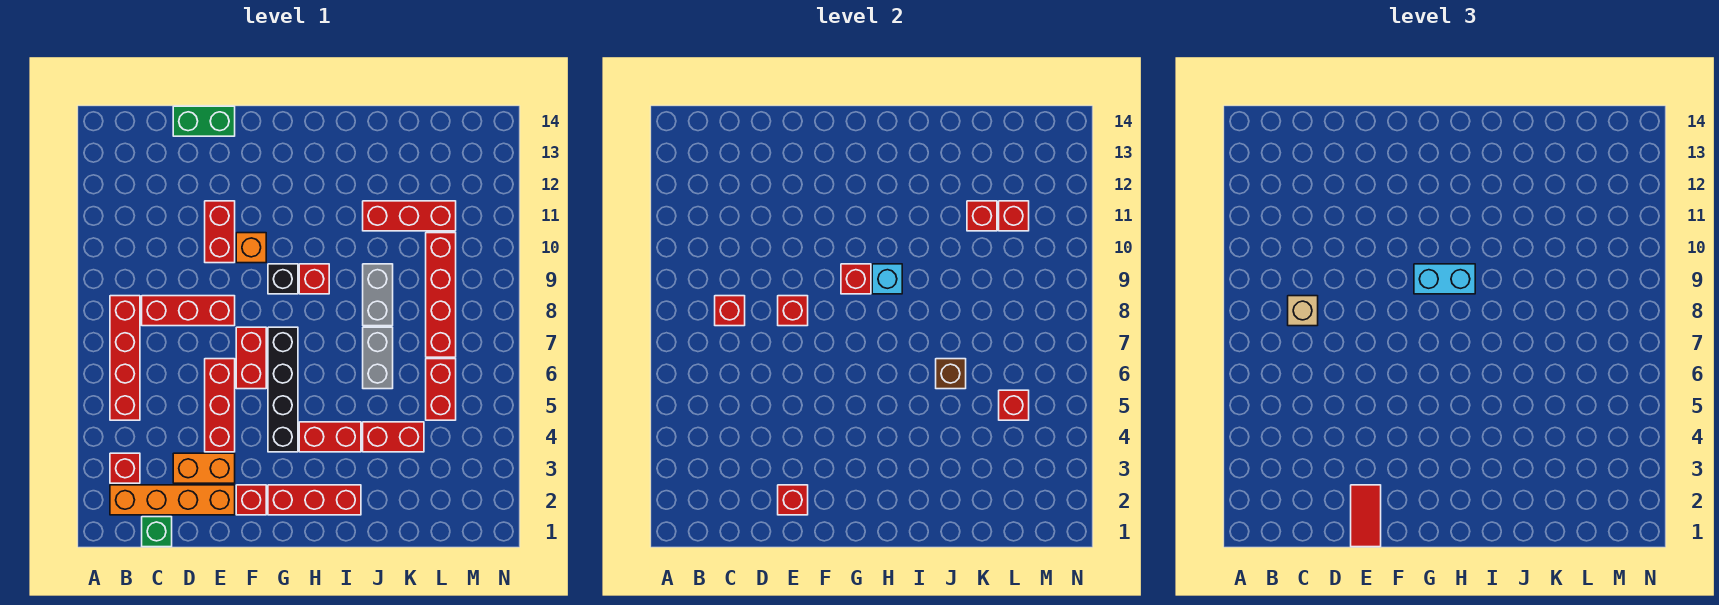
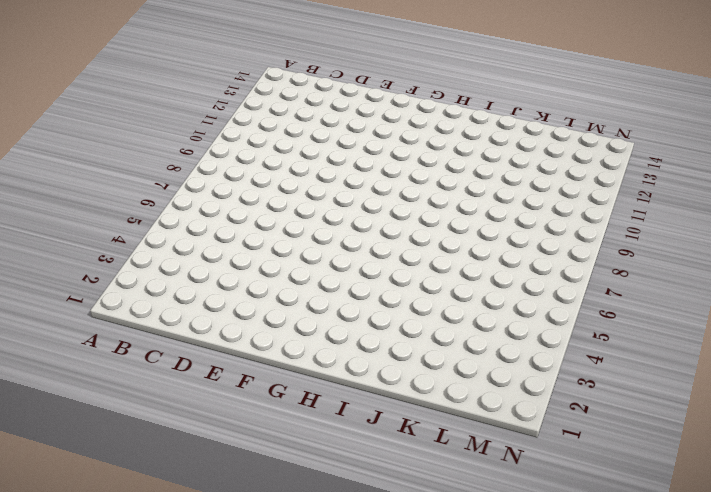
none -> orange brick B2:E2 level 1
none -> red brick B3 level 1
none -> red brick B5:B8 level 1
none -> green brick C1 level 1

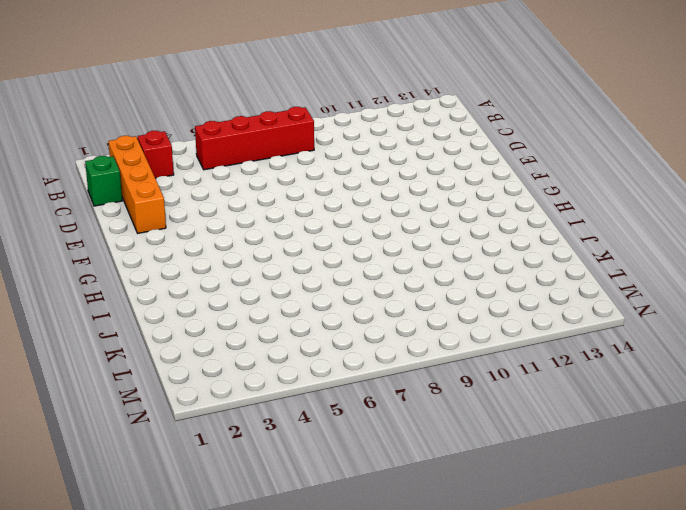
none -> red brick C8:E8 level 1
none -> orange brick D3:E3 level 1
none -> green brick D14:E14 level 1
none -> red brick E4:E6 level 1

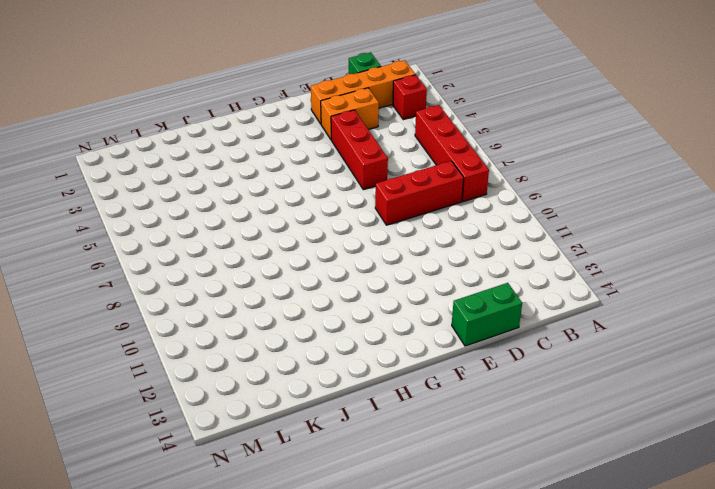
none -> red brick E10:E11 level 1
none -> red brick F2 level 1
none -> red brick F6:F7 level 1
none -> orange brick F10 level 1

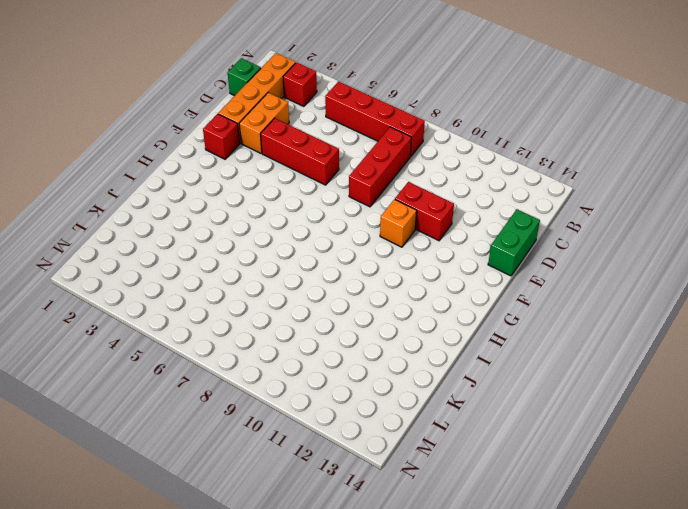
none -> red brick F6:F7 level 1
none -> red brick G2:I2 level 1
none -> black brick G4:G7 level 1
none -> black brick G9 level 1

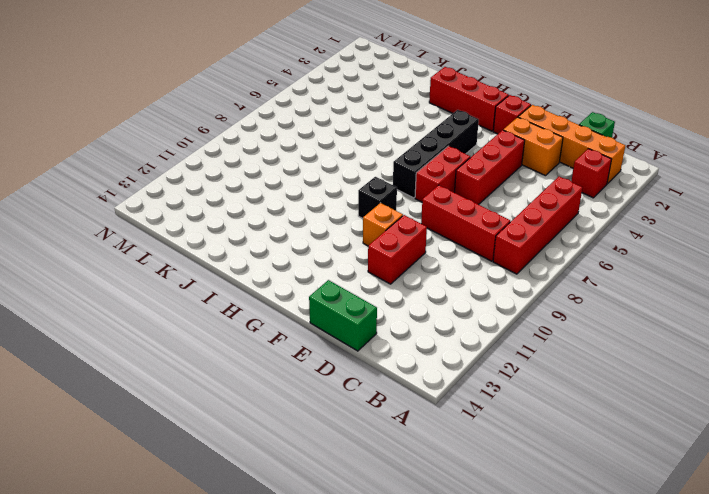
none -> red brick H4:I4 level 1
none -> red brick H9 level 1
none -> red brick J4:K4 level 1
none -> grey brick J6:J7 level 1

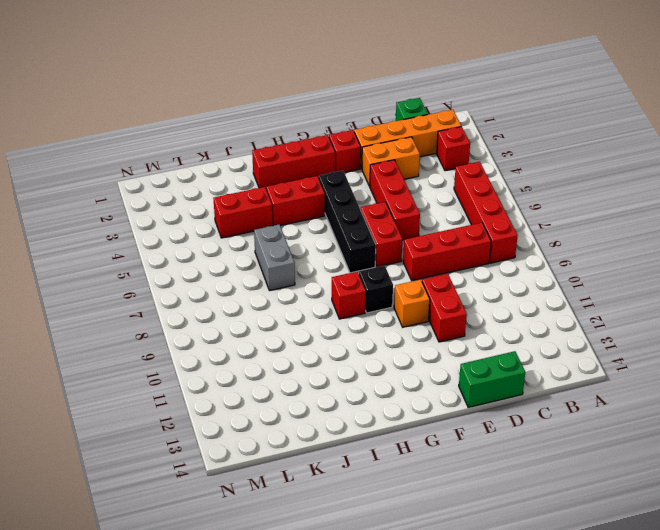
none -> grey brick J8:J9 level 1
none -> red brick J11:L11 level 1
none -> red brick L5:L6 level 1
none -> red brick L7:L10 level 1

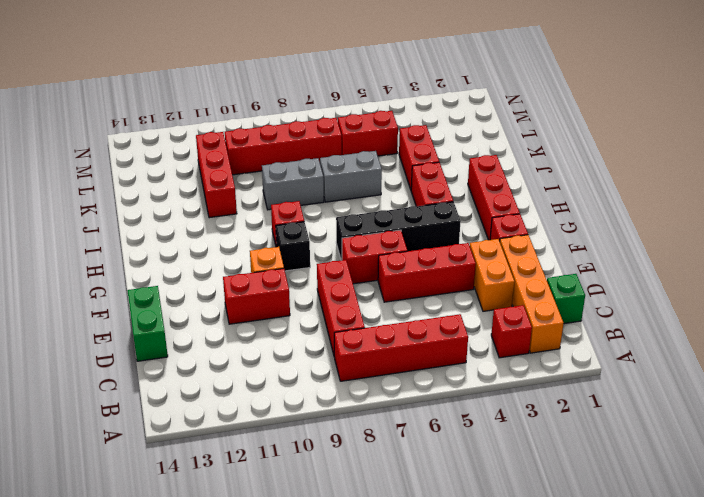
none -> red brick C8 level 2
none -> red brick E2 level 2
none -> red brick E8 level 2
none -> red brick G9 level 2

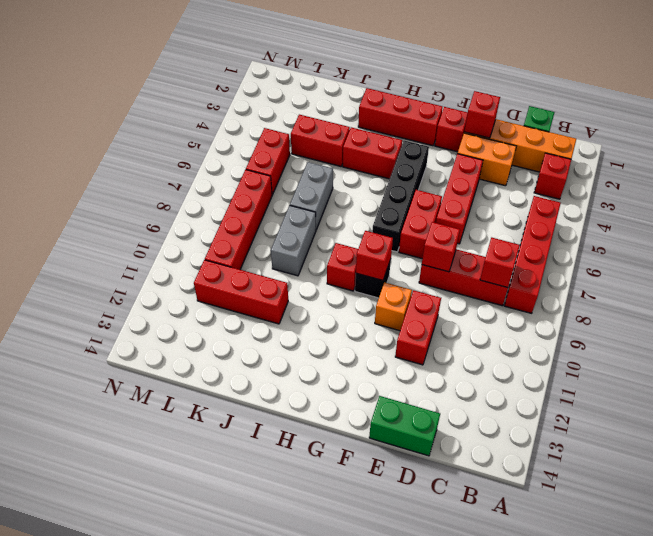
none -> cyan brick H9 level 2
none -> brown brick J6 level 2
none -> red brick K11 level 2
none -> red brick L5 level 2

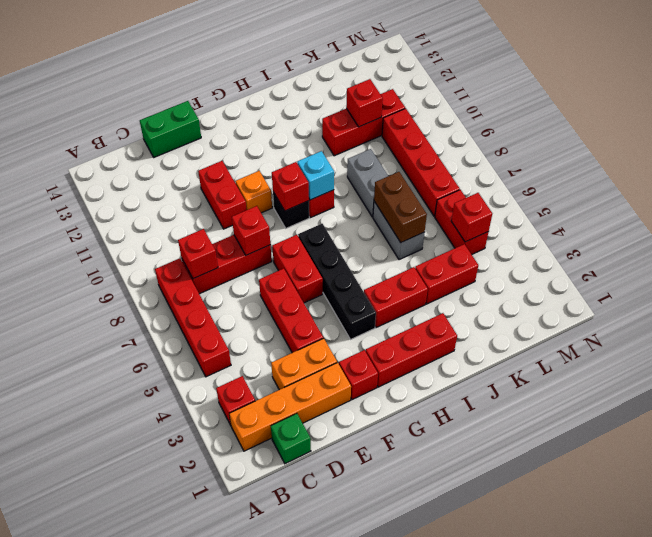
brown brick J6:J7 level 2 -> brown brick J6 level 2
none -> red brick E2 level 2
none -> red brick L11 level 2
none -> tan brick C8 level 3
none -> red tile E1:E2 level 3

